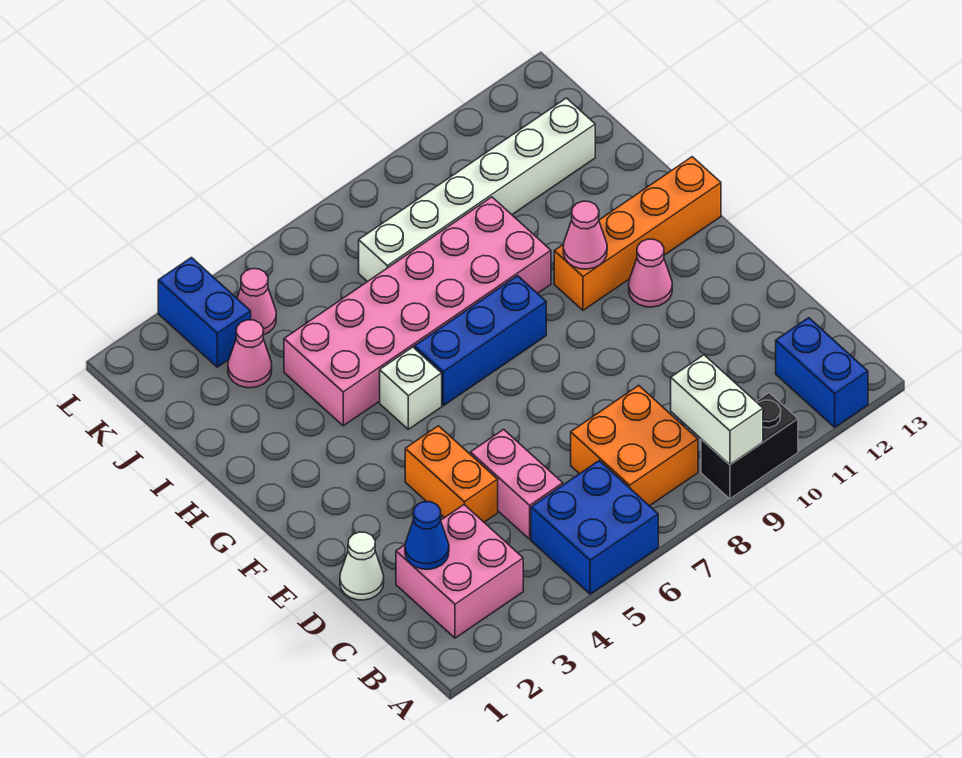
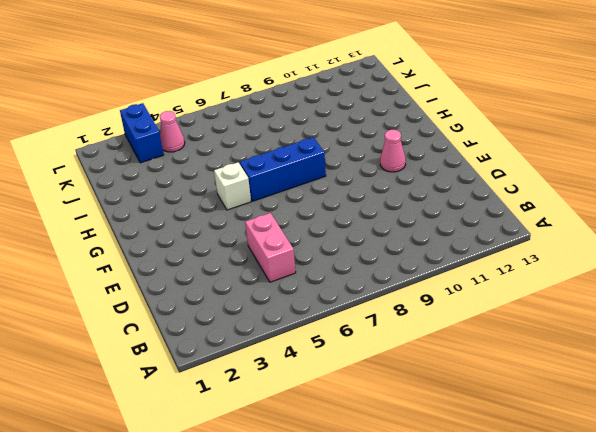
none -> blue brick A5:B6 level 1
none -> black brick A9:A10 level 1
none -> blue brick A12:B12 level 1

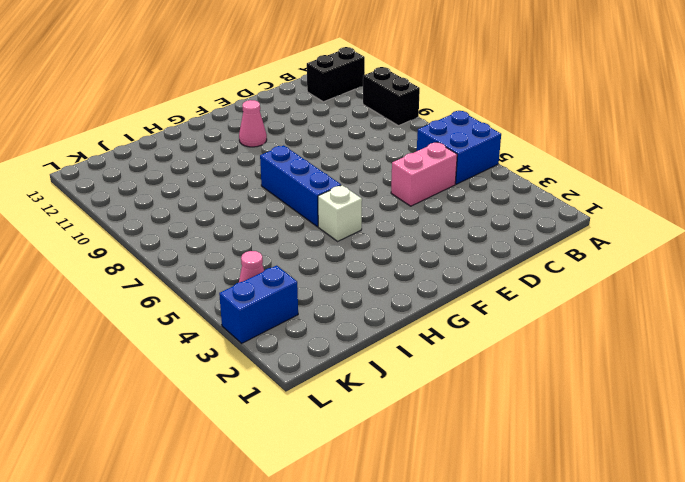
black brick A12:B12 level 1 -> blue brick A12:B12 level 1
none -> pink brick B2:C3 level 1
none -> orange brick B7:C8 level 1
none -> white cone D1 level 1

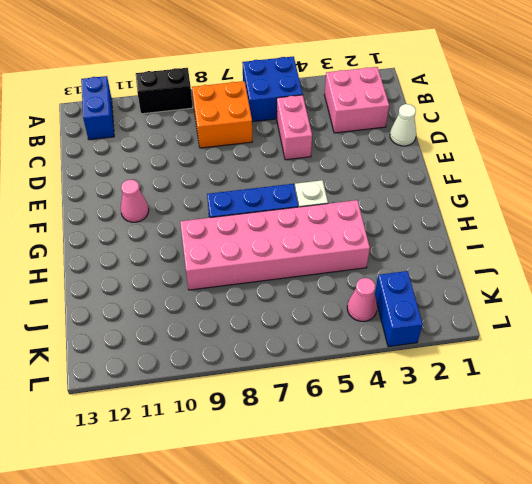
none -> orange brick D4:E4 level 1
none -> orange brick G10:G13 level 1
none -> pink cone J3 level 1

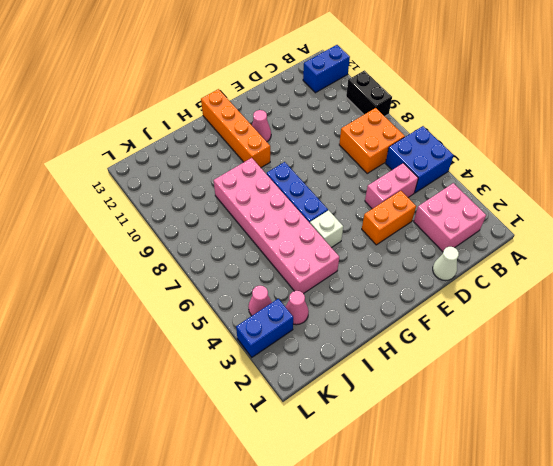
none -> white brick J7:J12 level 1
none -> white brick A9:B9 level 2
none -> blue cone C2 level 2

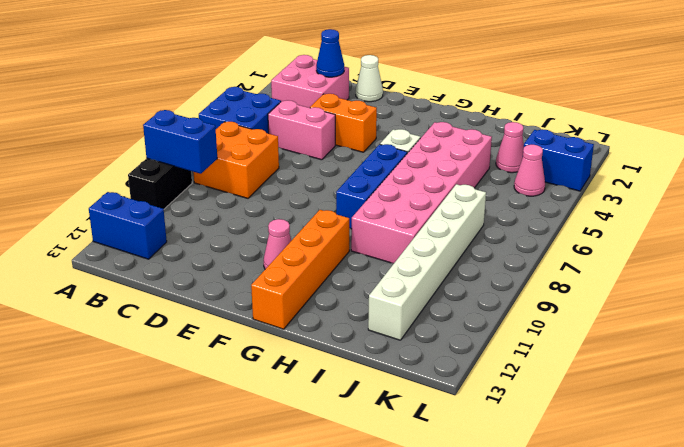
blue brick A9:B9 level 2 -> white brick A9:B9 level 2
none -> pink cone G10 level 2

